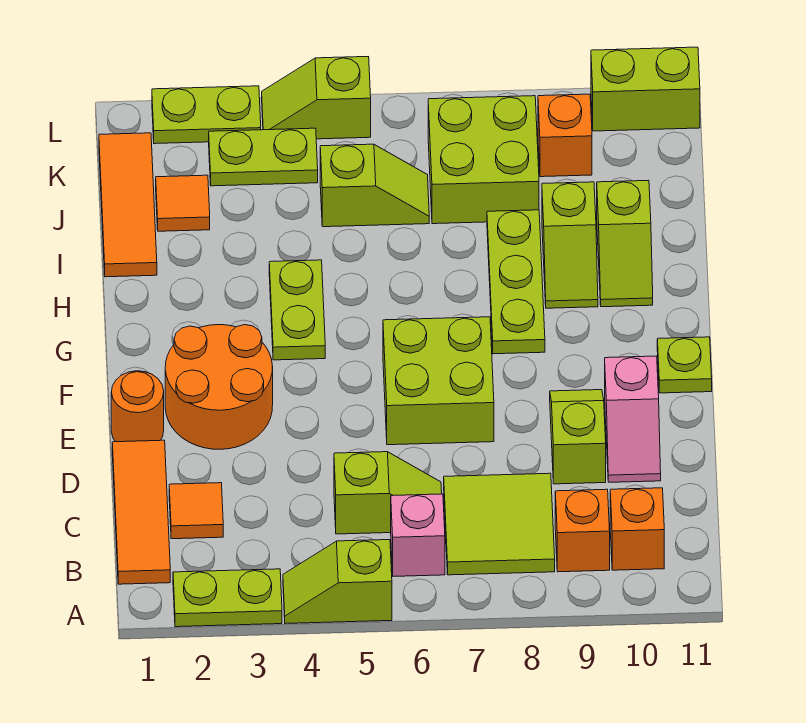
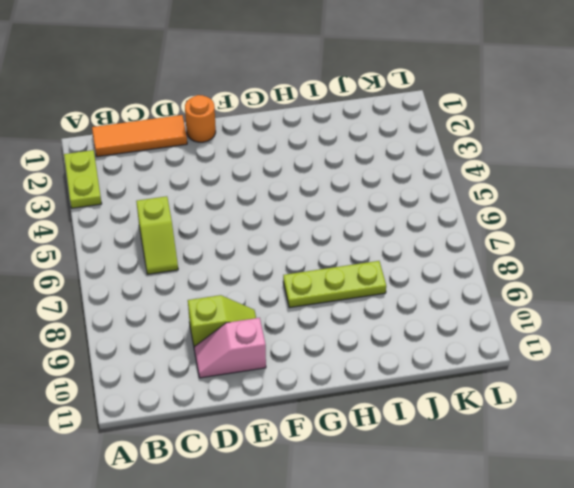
none -> lime slope A4:A5 level 1 top 5
none -> pink brick B6 level 1
none -> lime tile B7:C8 level 1

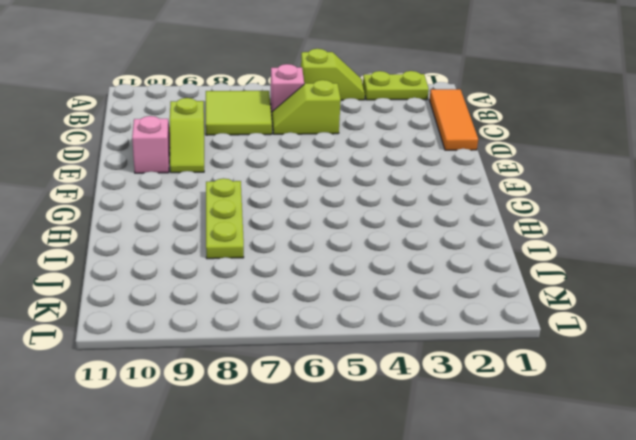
none -> orange brick B9 level 1
none -> orange brick B10 level 1
none -> orange tile C2 level 1

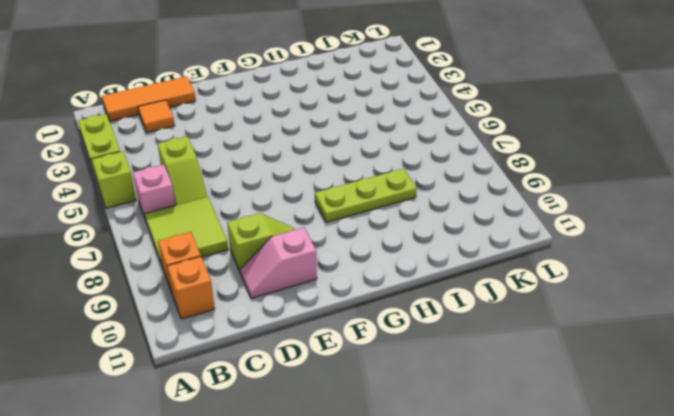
none -> orange round brick E1 level 1
none -> orange round brick E2:F3 level 1
none -> lime brick E6:F7 level 1

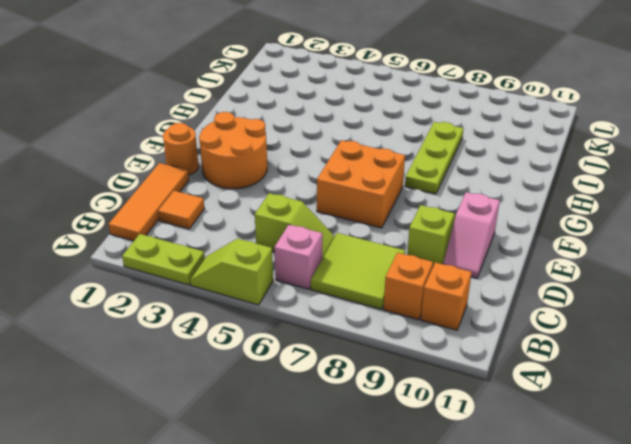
orange brick E6:F7 level 1 -> lime brick E6:F7 level 1
none -> lime plate F11 level 1
none -> lime plate G4:H4 level 1
none -> lime slope H9:I9 level 1 top I

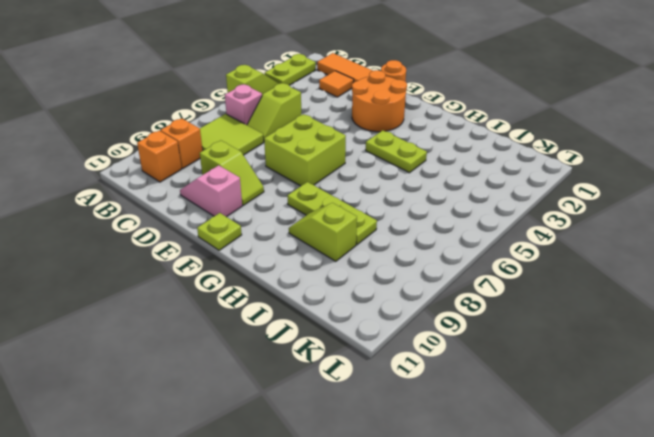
none -> lime slope H10:I10 level 1 top I
none -> orange tile I1:K1 level 1
none -> orange tile J2 level 1

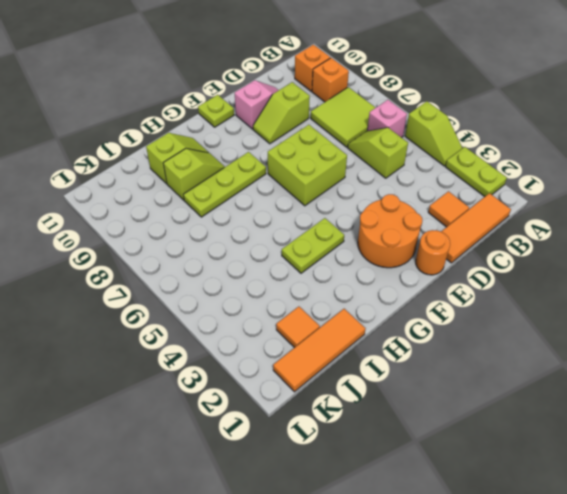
none -> lime slope J5:J6 level 1 top 5
none -> lime brick J7:K8 level 1
none -> lime plate K3:K4 level 1

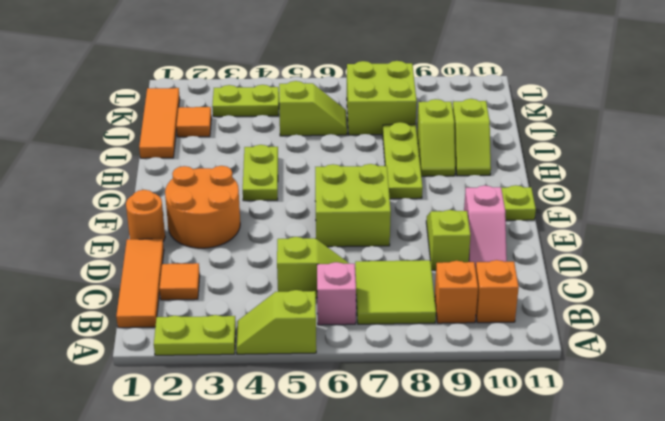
none -> orange brick K9 level 1
none -> lime plate L2:L3 level 1
none -> lime slope L4:L5 level 1 top 5

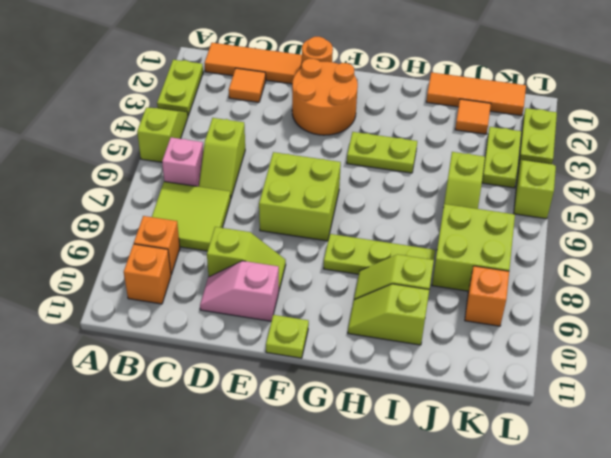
none -> lime brick L10:L11 level 1

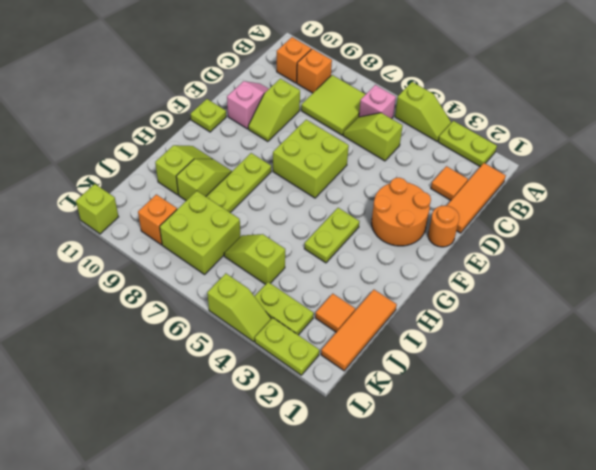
lime brick L11 level 1 -> lime brick L10:L11 level 1

